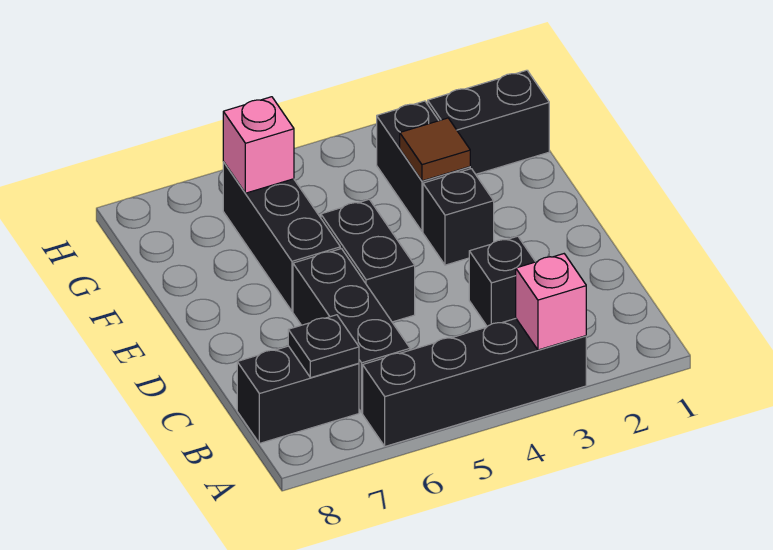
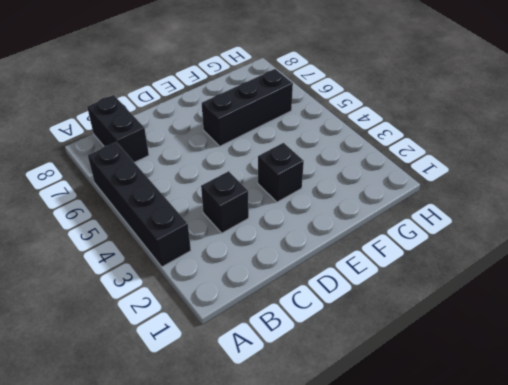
none -> black brick B6:D6 level 1
none -> black brick D5:E5 level 1
none -> black brick F3:G3 level 1

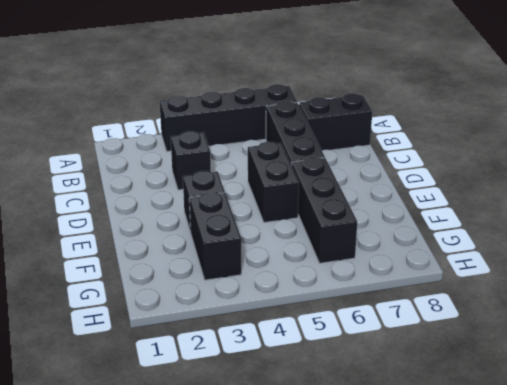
none -> black brick G1:G2 level 1
none -> pink brick A3 level 2
none -> black plate B7 level 2

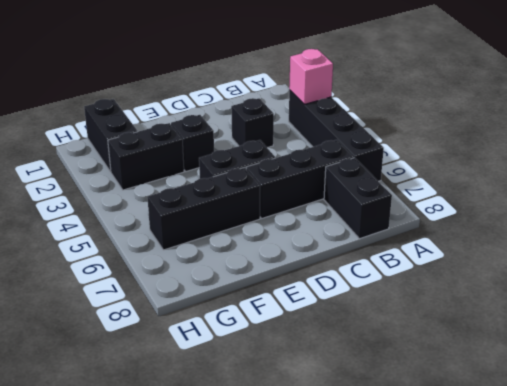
none -> black plate B7 level 2
none -> brown tile F3 level 2
none -> pink brick G6 level 2

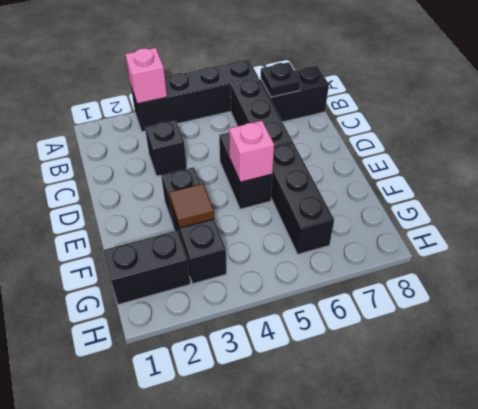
pink brick E5 level 2 -> pink brick G6 level 2

